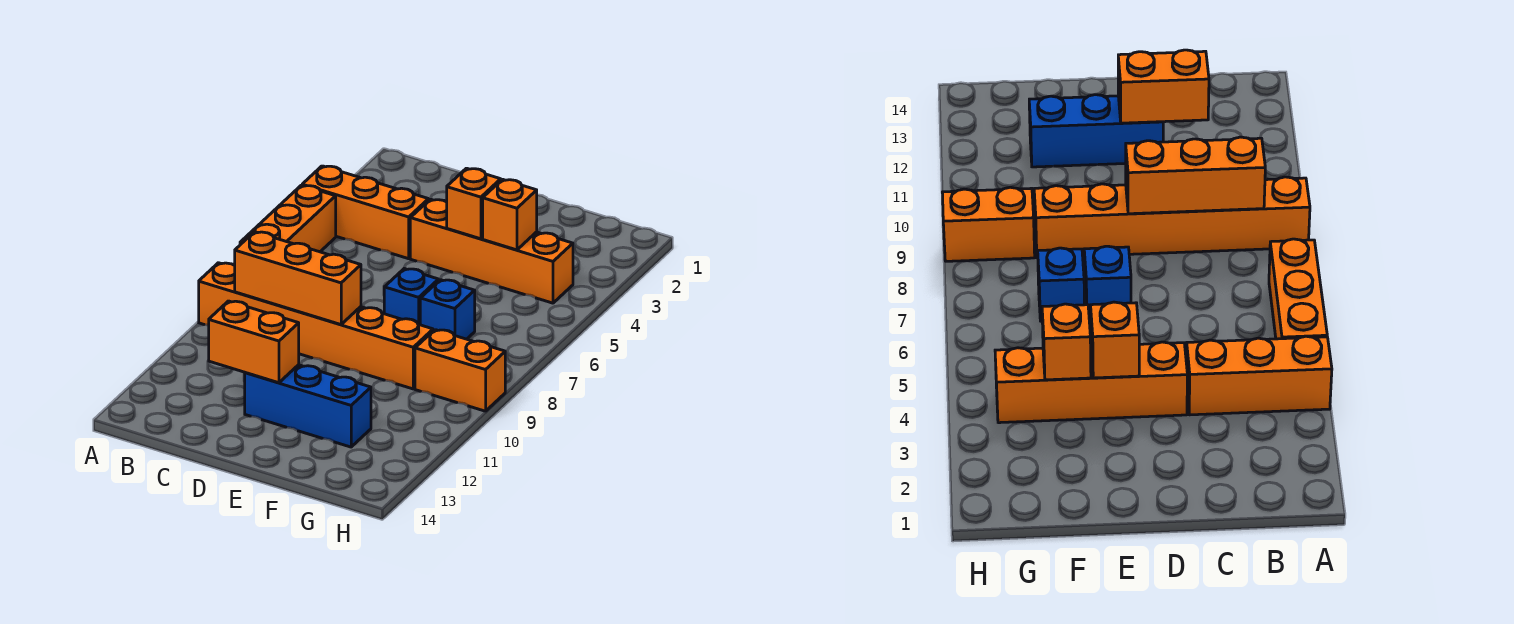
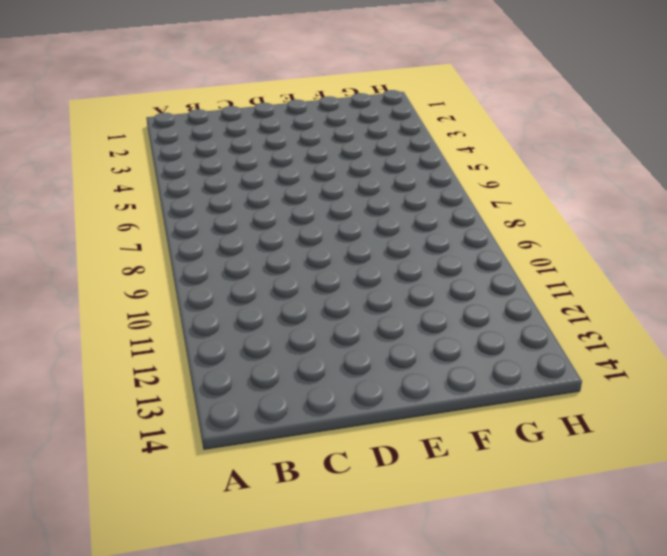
none -> orange brick A4:C4 level 1
none -> orange brick A5:A7 level 1
none -> orange brick A9:F9 level 1

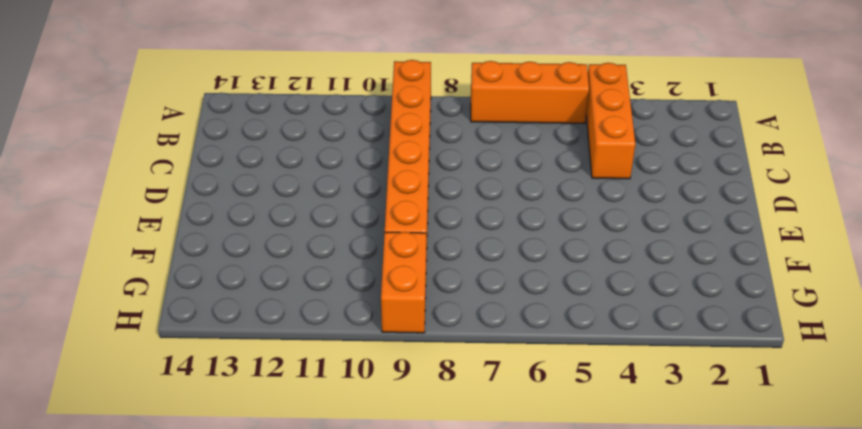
none -> orange brick D4:G4 level 1
none -> blue brick D12:F12 level 1
none -> blue brick E7 level 1

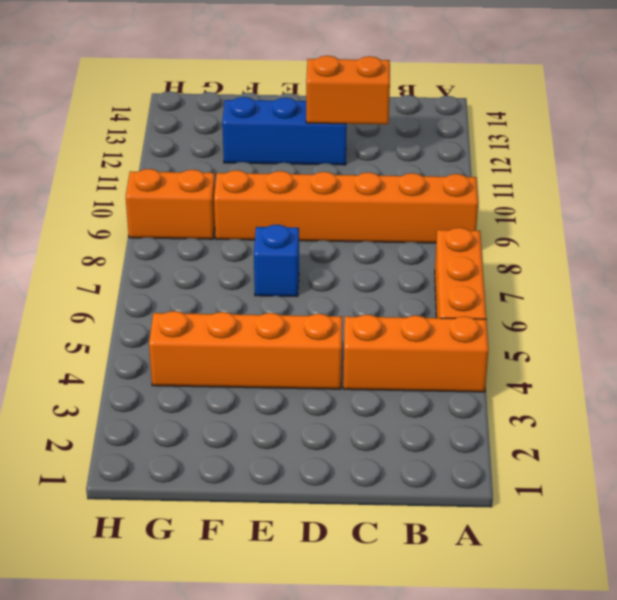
none -> blue brick F7 level 1
none -> orange brick B9:D9 level 2
none -> orange brick E4 level 2

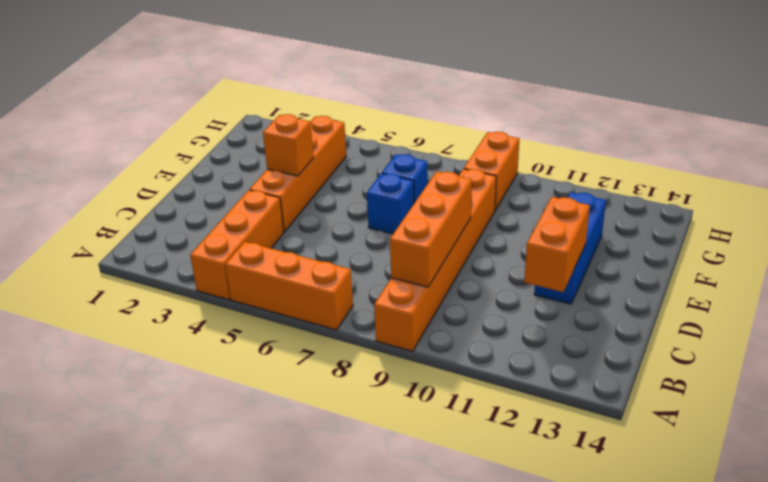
none -> orange brick F4 level 2

